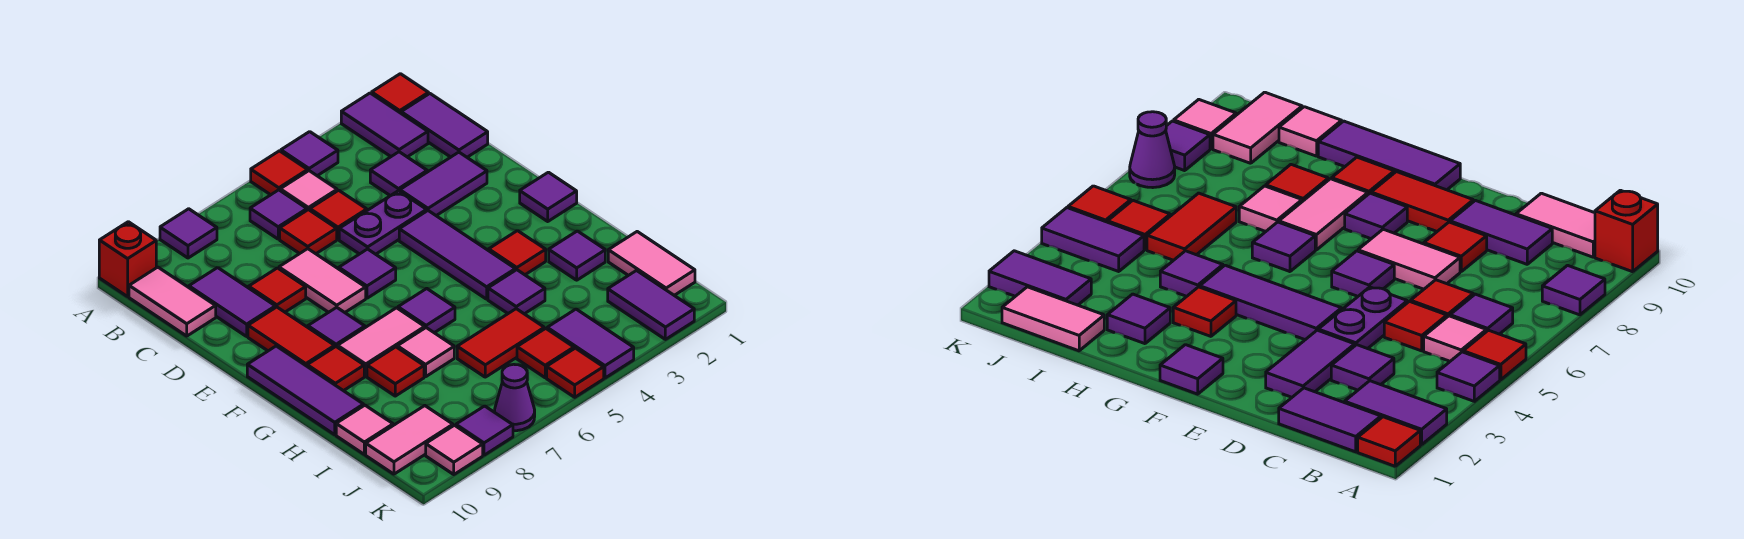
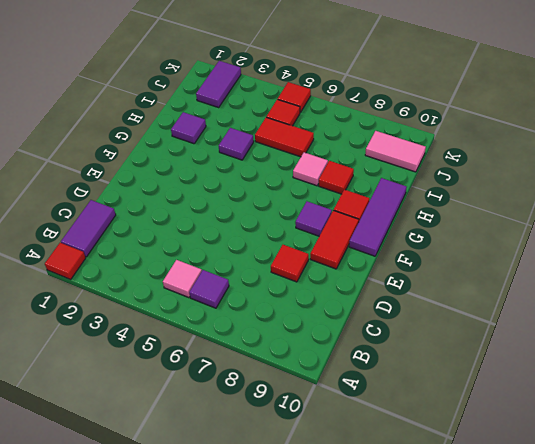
none -> purple tile A2:B2 level 1
none -> purple tile A4 level 1
none -> red tile A5 level 1
none -> purple tile A8 level 1

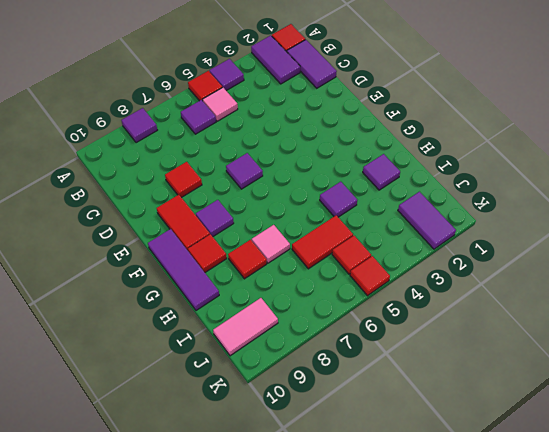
none -> red brick A10 level 1
none -> pink tile B10:C10 level 1
none -> purple tile C3 level 1
none -> red tile C5 level 1

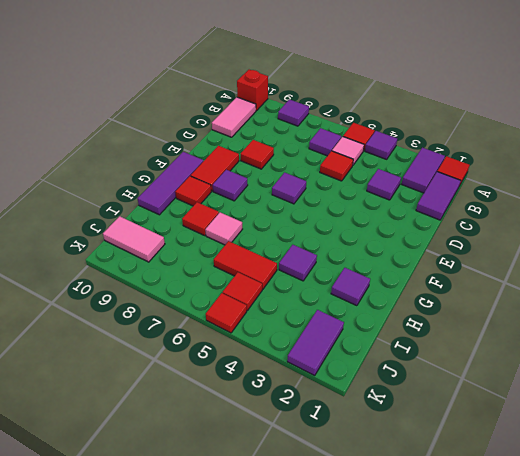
none -> red tile C6 level 1
none -> purple tile C9:D9 level 1
none -> purple tile D2:D3 level 1
none -> purple plate D4:D5 level 1

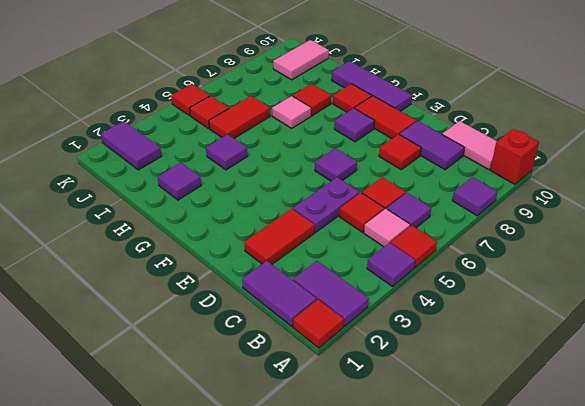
red tile D2:D3 level 1 -> purple tile D2:D3 level 1
none -> purple tile C3 level 1
none -> pink tile D7:E7 level 1
none -> purple tile E4:G4 level 1
none -> purple tile F1 level 1

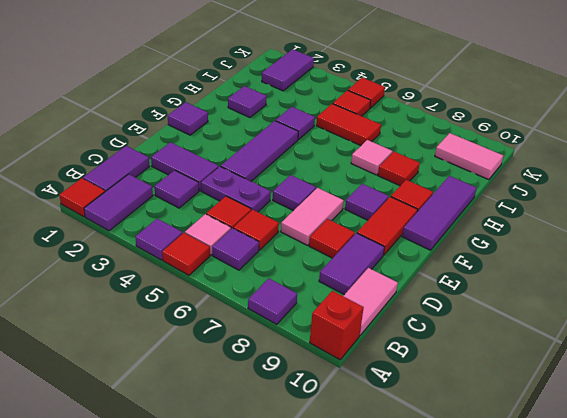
none -> red tile G3 level 1
none -> purple tile G6 level 1
none -> pink tile G7:G8 level 1
none -> pink tile I1:J1 level 1

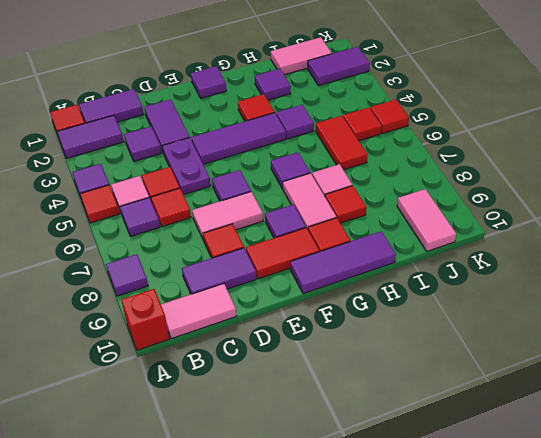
none -> pink tile I10 level 1
none -> purple tile J4:K4 level 1
none -> purple cone K7 level 1
none -> purple tile K8 level 1

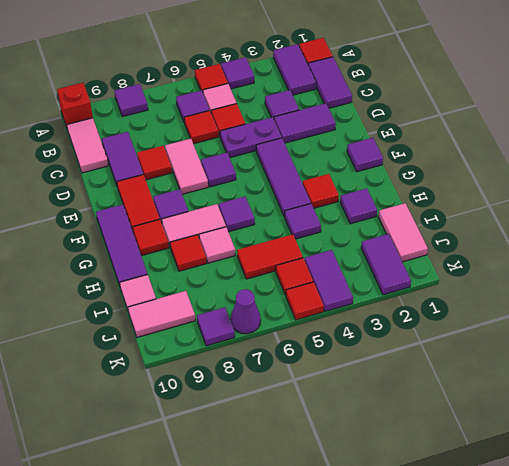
none -> pink tile K9 level 1

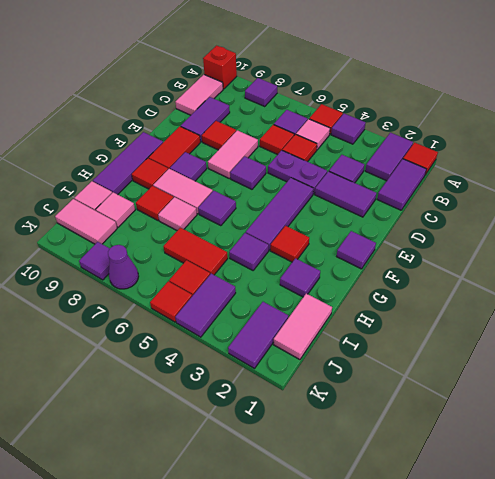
pink tile I9 level 1 -> pink tile K9 level 1

